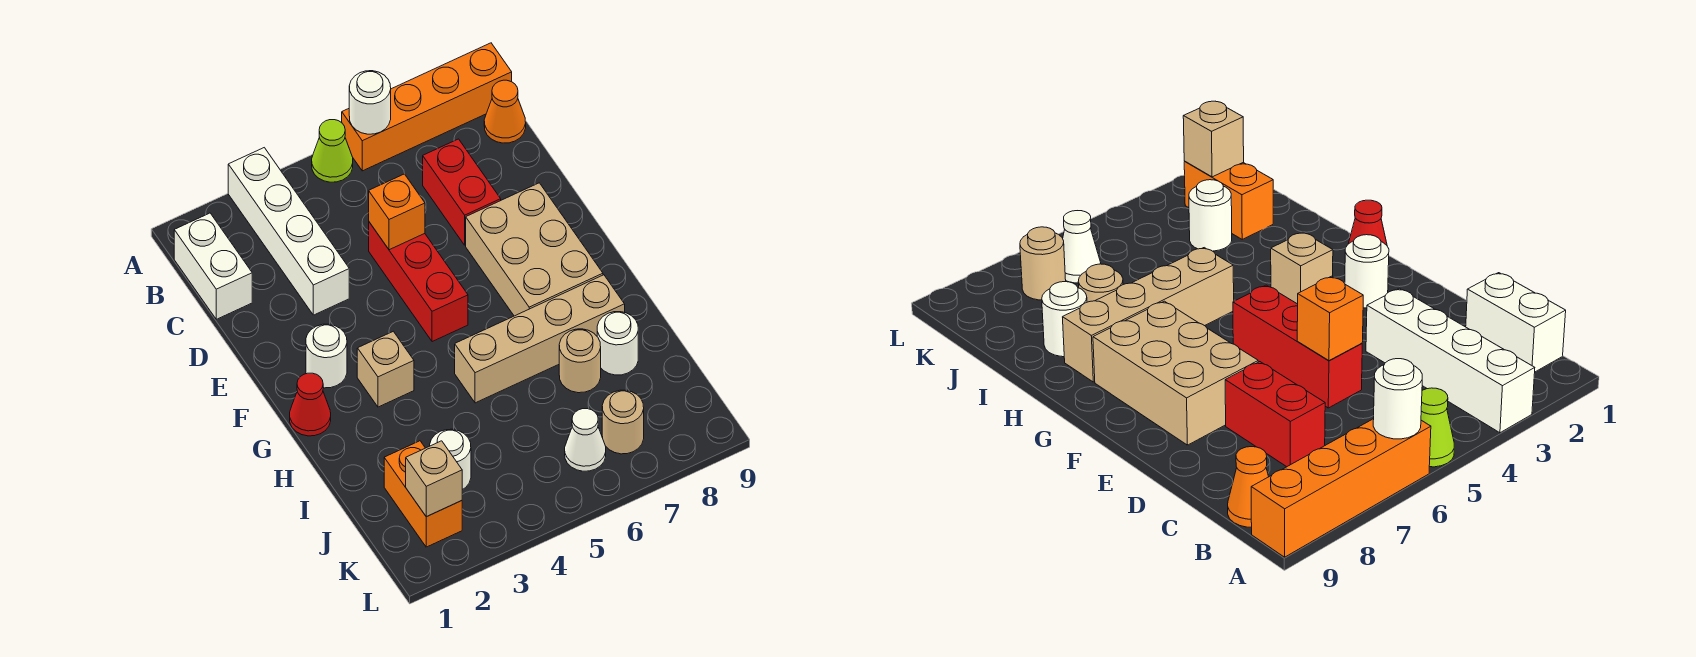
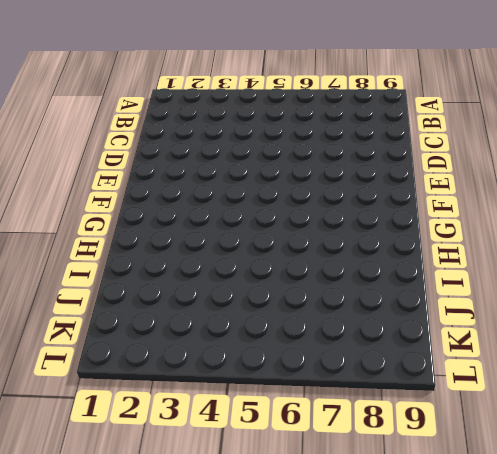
none -> white brick A3:D3 level 1
none -> lime cone A5 level 1
none -> orange brick A6:A9 level 1

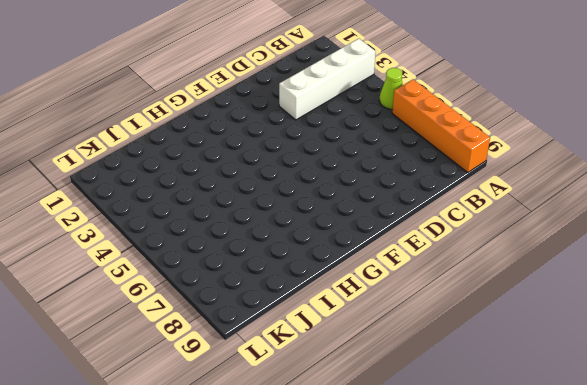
none -> white brick B1:C1 level 1
none -> orange cone B9 level 1
none -> red brick C7:D7 level 1

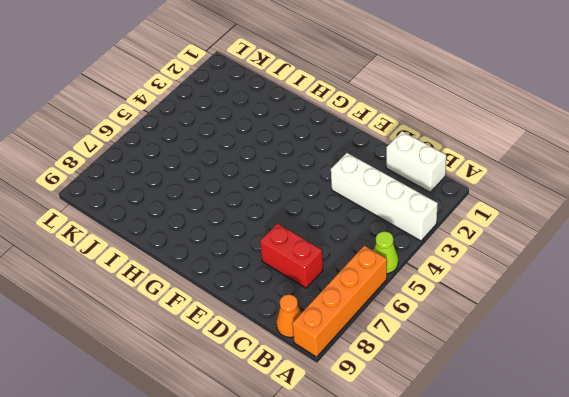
none -> red brick D5:F5 level 1
none -> tan brick E7:G8 level 1
none -> white round brick F2 level 1

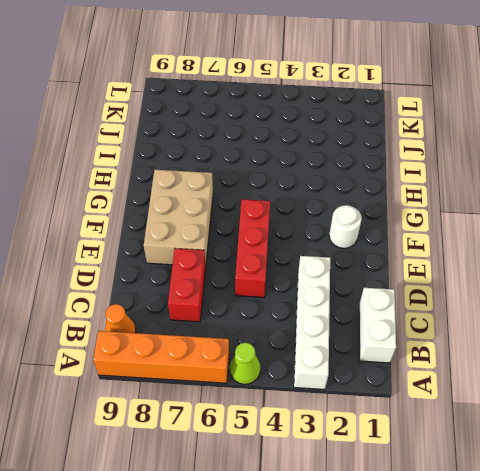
none -> red cone G1 level 1
none -> tan brick G3 level 1
none -> tan brick H5:H8 level 1

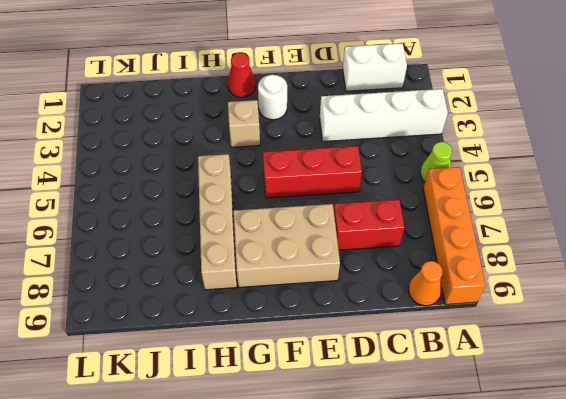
none -> tan round brick I7 level 1
none -> white round brick I8 level 1
none -> orange brick J2:K2 level 1

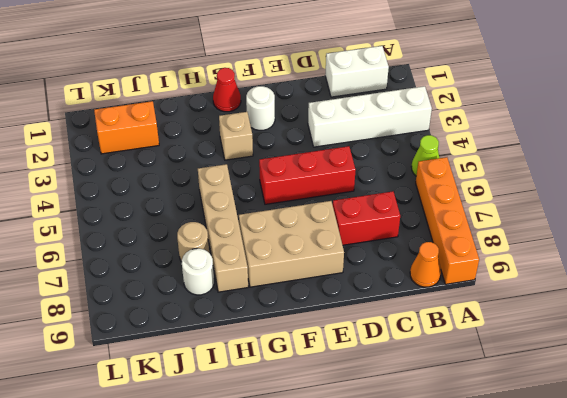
none -> white round brick J3 level 1
none -> white cone K6 level 1
none -> tan round brick K7 level 1

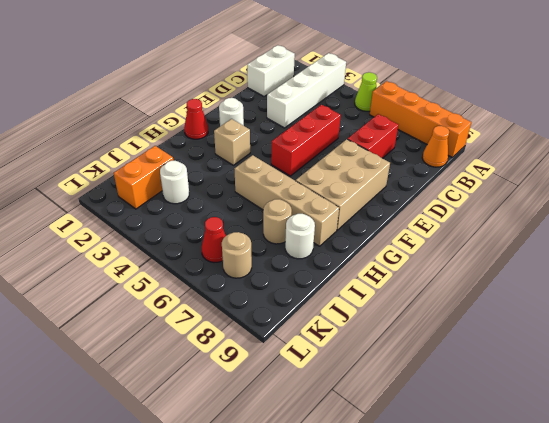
red cone K6 level 1 -> white cone K6 level 1
none -> white round brick A6 level 2
none -> orange brick D5 level 2
none -> tan brick K2 level 2

